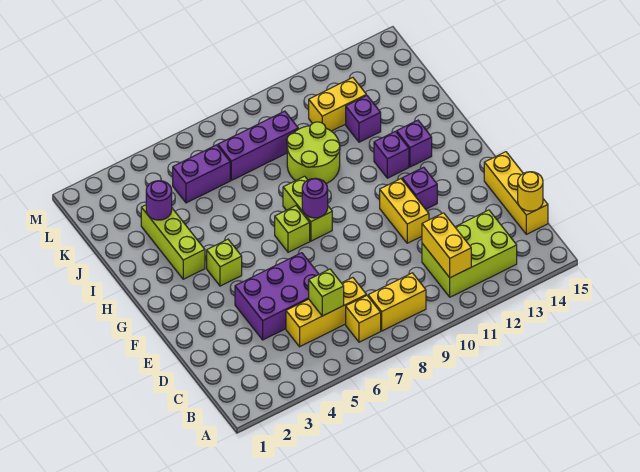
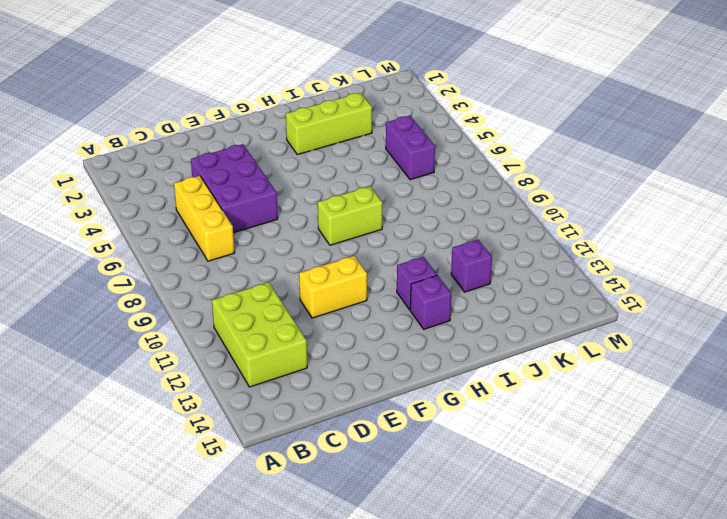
none -> yellow brick B7 level 1
none -> yellow brick B8:B9 level 1
none -> yellow brick C15:E15 level 1

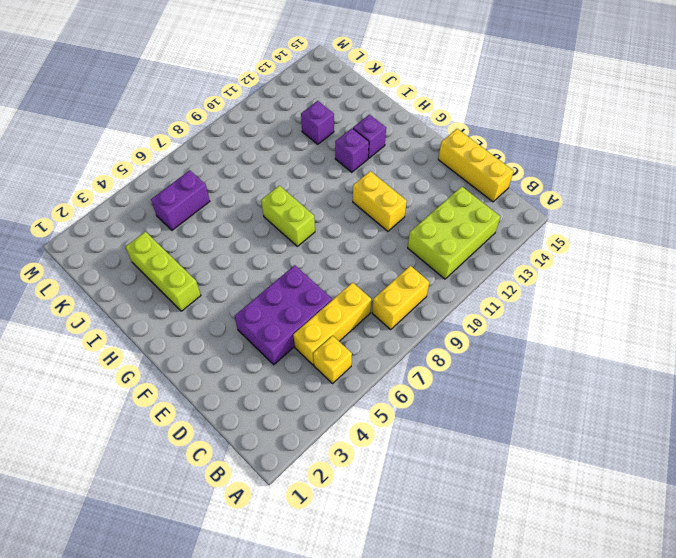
yellow brick B5 level 1 -> yellow brick B7 level 1
none -> purple brick F12 level 1
none -> lime brick G4 level 1
none -> lime brick G7 level 1

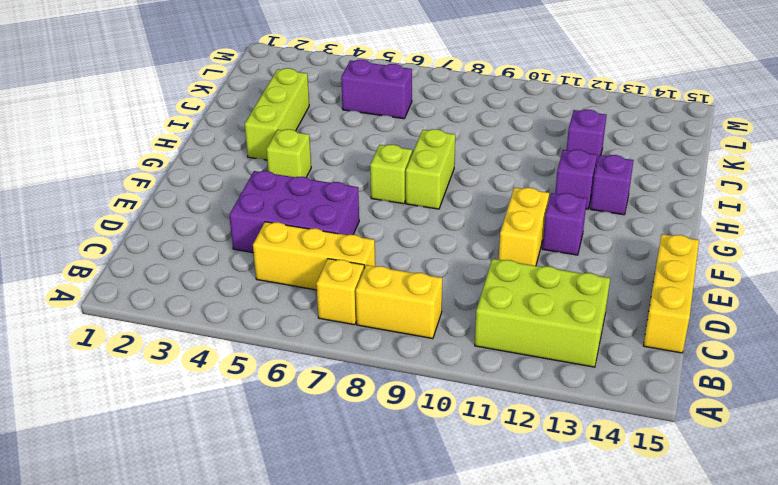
none -> lime round brick I9:J10 level 1
none -> purple brick K7:K9 level 1
none -> yellow brick K11:K12 level 1

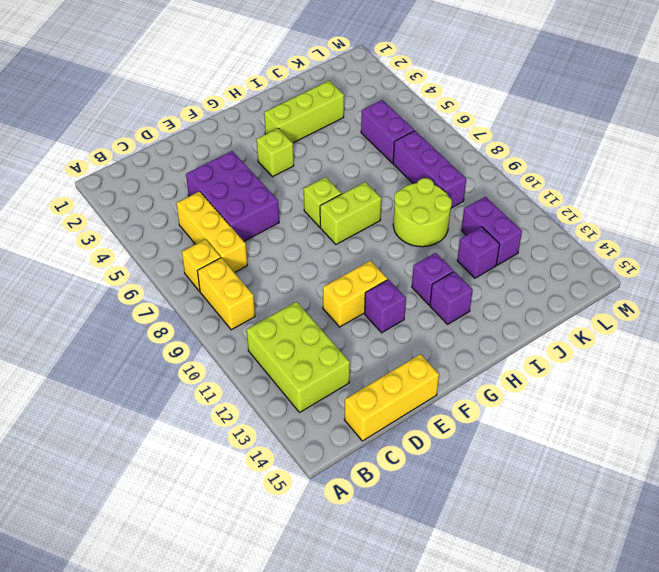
purple brick K11:K12 level 1 -> yellow brick K11:K12 level 1
none -> yellow brick B11:C11 level 2
none -> lime brick C6 level 2
none -> yellow round brick C15 level 2

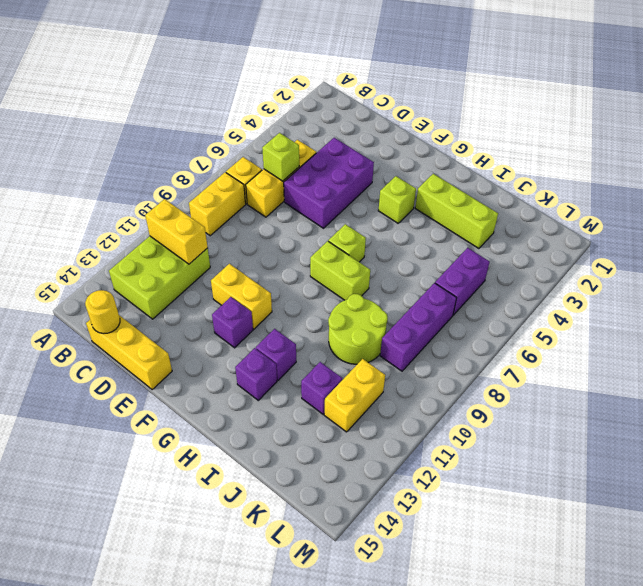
none -> purple round brick G8 level 2
none -> purple round brick J3 level 2

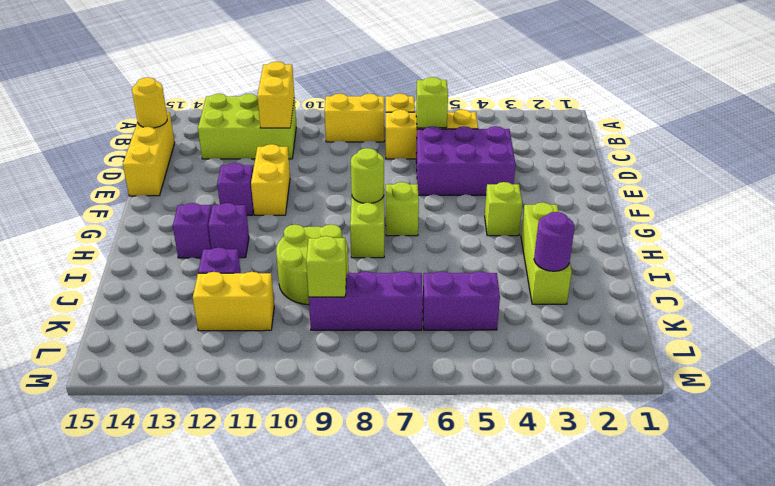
lime round brick G8 level 2 -> purple round brick G8 level 2
lime brick K9 level 2 -> none

